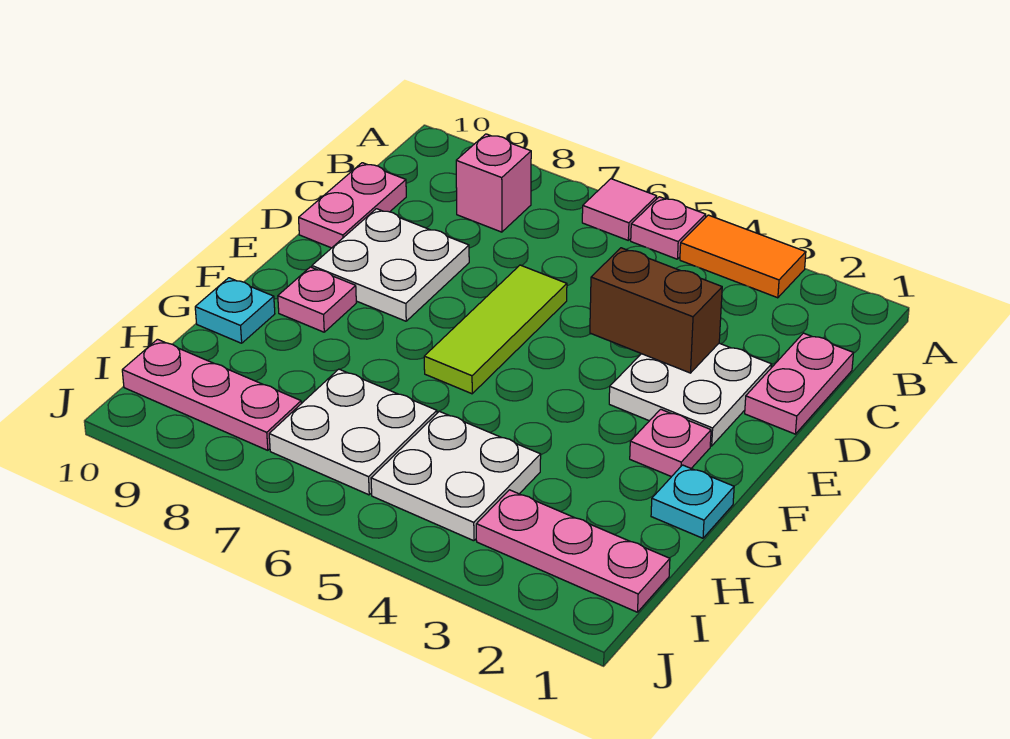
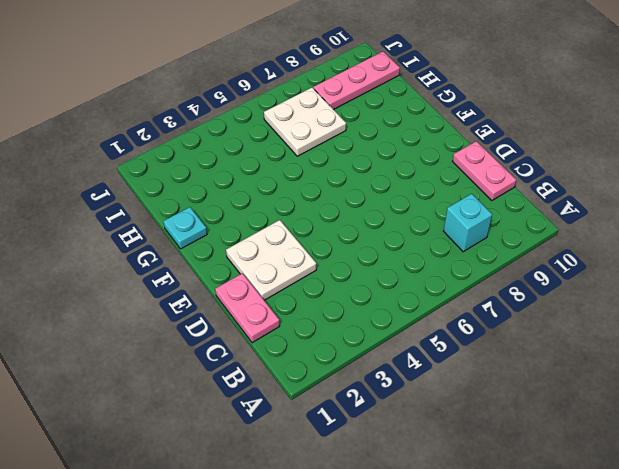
cyan brick B8 level 1 -> pink brick B8 level 1
none -> orange tile A3:A4 level 1
none -> pink plate A5 level 1
none -> pink tile A6 level 1

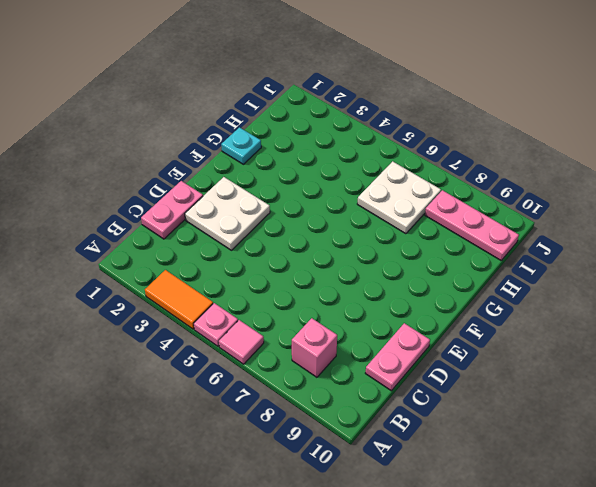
none -> lime tile D6:F6 level 1
none -> white plate D8:E9 level 1
none -> pink plate F2 level 1

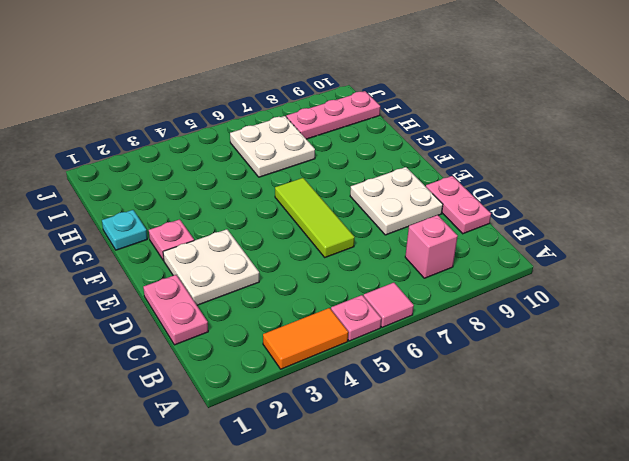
none -> pink plate F9 level 1
none -> cyan plate G10 level 1
none -> white plate H4:I5 level 1

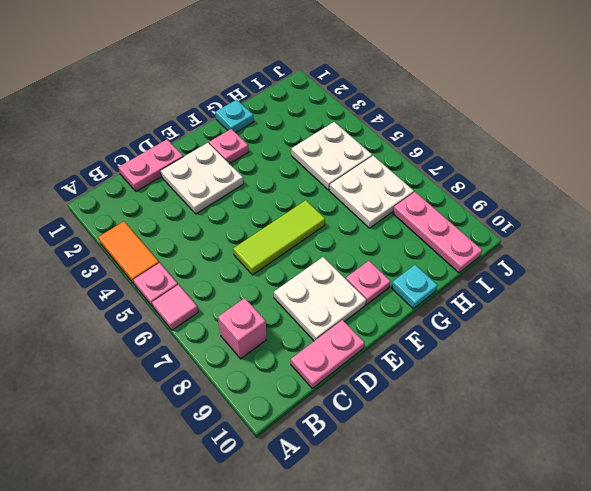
none -> pink plate I1:I3 level 1
none -> brown brick D3:D4 level 2

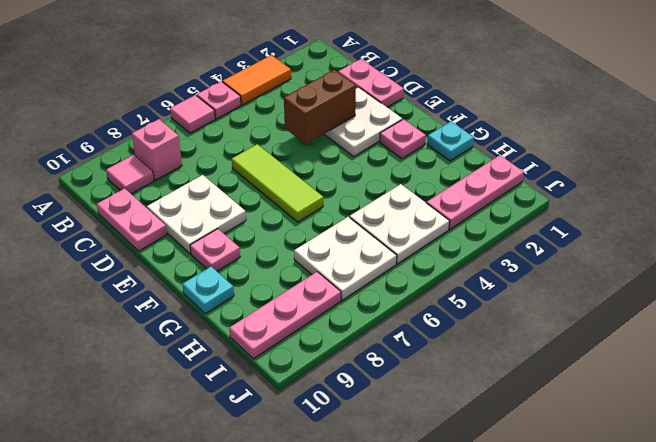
pink tile B9 level 1 -> none

